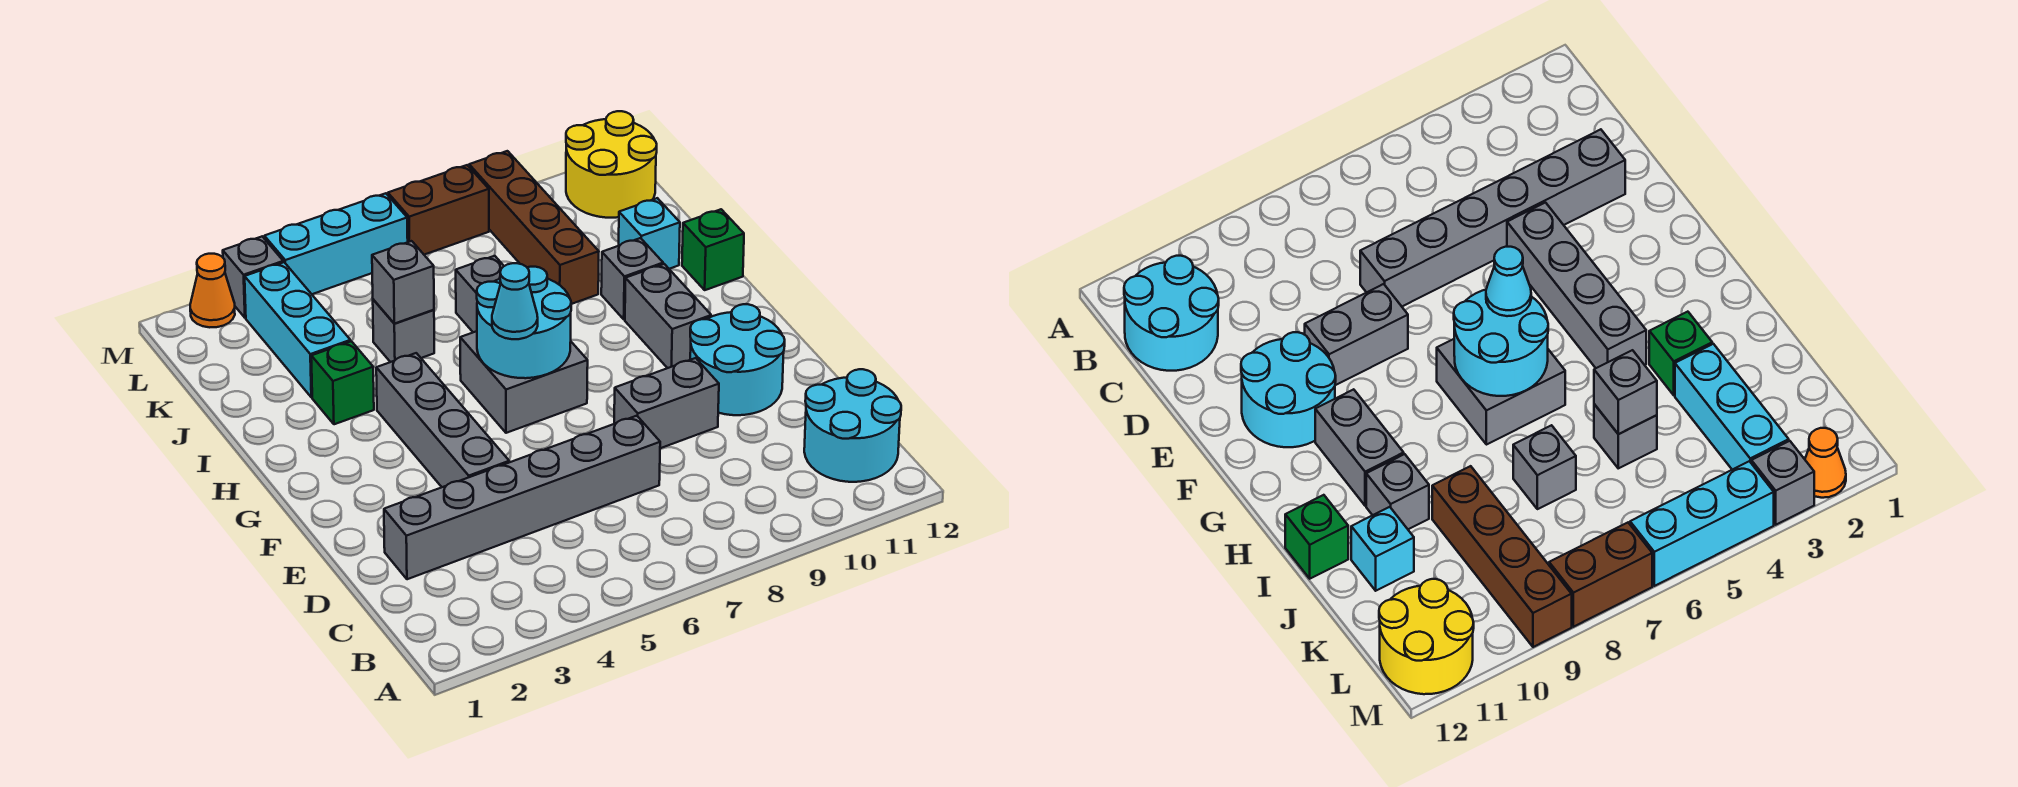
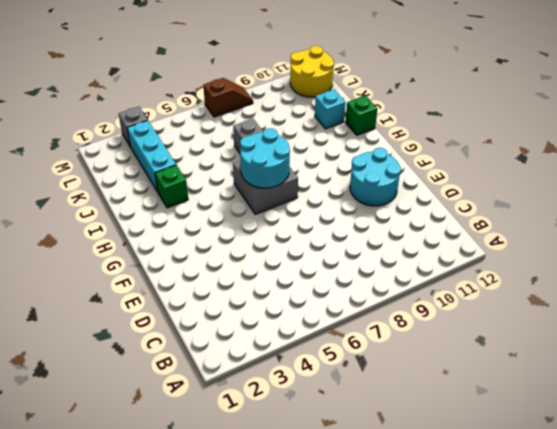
brown slope M7:M8 level 1 top 7 -> brown brick M7:M8 level 1
none -> cyan round brick B11:C12 level 1
none -> grey brick D2:D7 level 1
none -> grey brick E4:H4 level 1

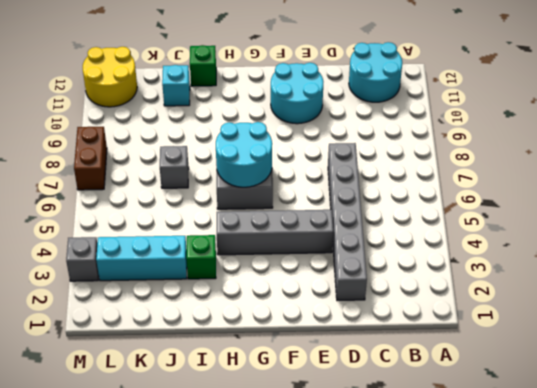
none -> grey brick E8:E9 level 1
none -> grey brick G10:H10 level 1
none -> grey brick I10 level 1

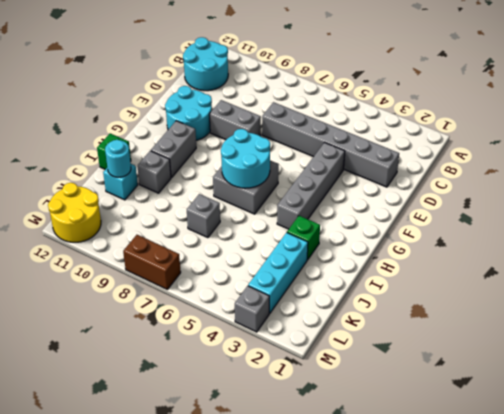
cyan round brick J11 level 2 -> none
none -> grey brick J5 level 1
none -> brown brick J9:M9 level 1
none -> orange cone M2 level 1

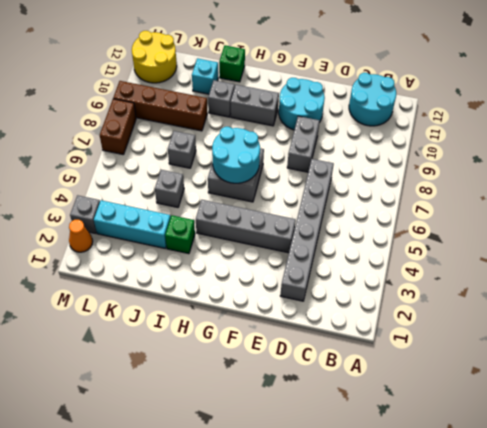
none -> cyan brick M4:M6 level 1
none -> grey brick J5 level 2
none -> cyan cone G6 level 3

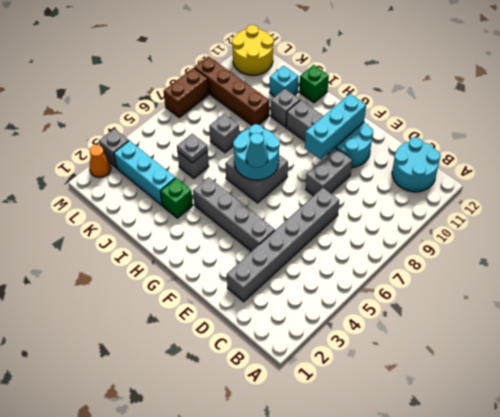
cyan brick F9:F11 level 2 -> cyan brick M4:M6 level 1
grey plate J5 level 2 -> grey brick J5 level 2

